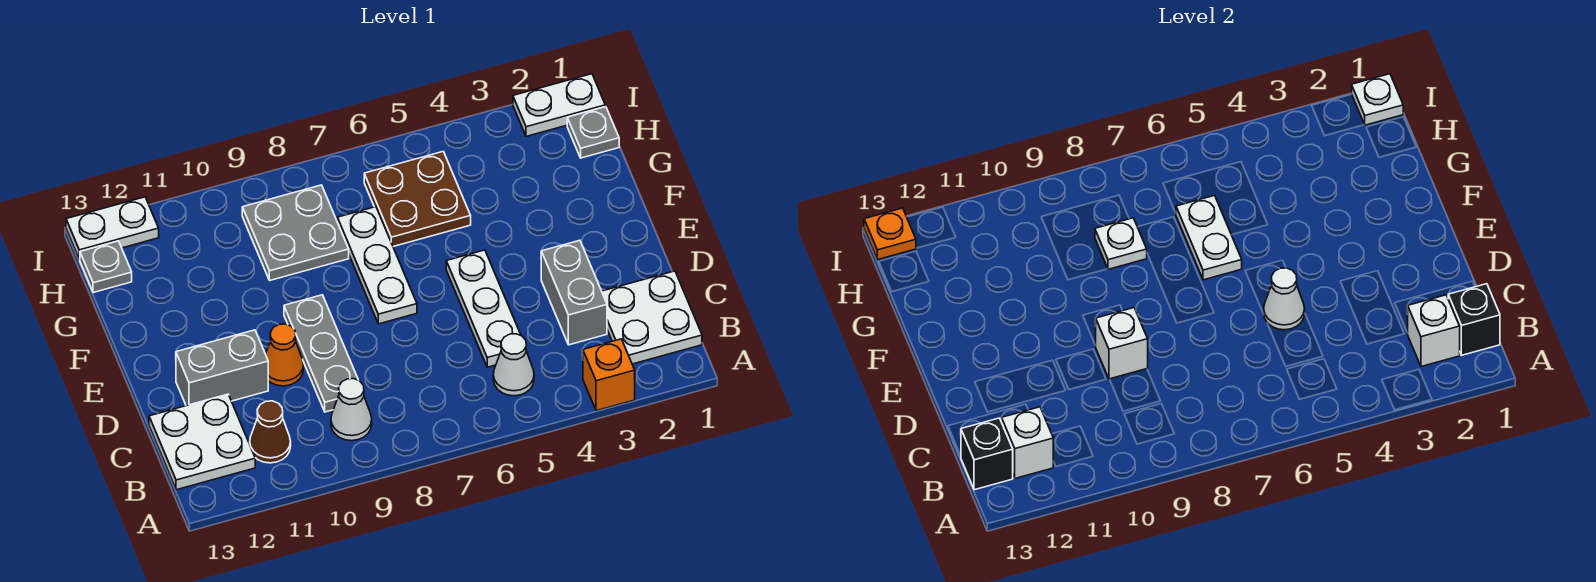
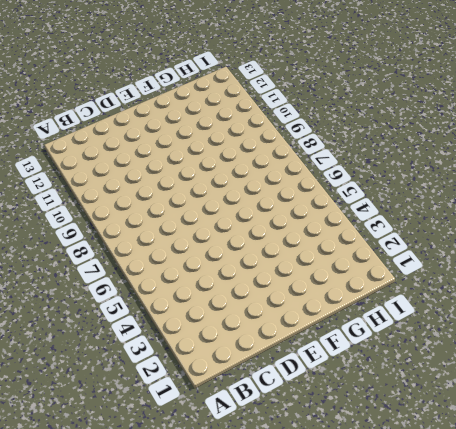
none -> orange brick A3 level 1
none -> white plate B1:C2 level 1
none -> white cone B5 level 1

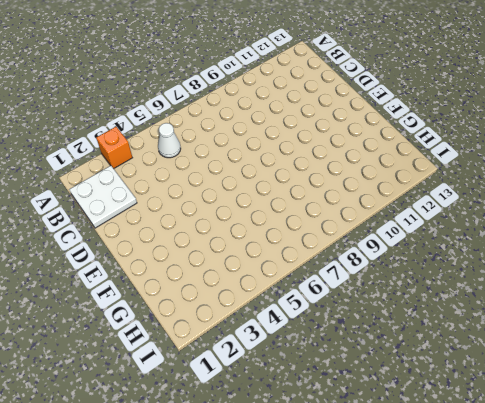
none -> white cone B9 level 1
none -> brown cone B11 level 1
none -> white plate B12:C13 level 1

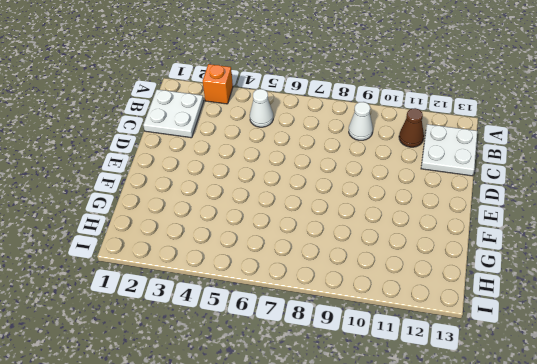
none -> grey brick C3:D3 level 1
none -> white plate C5:E5 level 1
none -> grey plate C9:E9 level 1

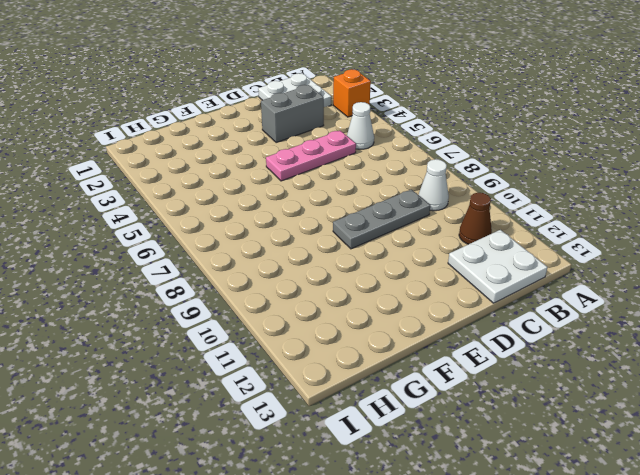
pink plate C5:E5 level 1 -> white plate C5:E5 level 1
none -> orange cone D10 level 1
none -> grey brick D11:D12 level 1
none -> white plate E7:G7 level 1

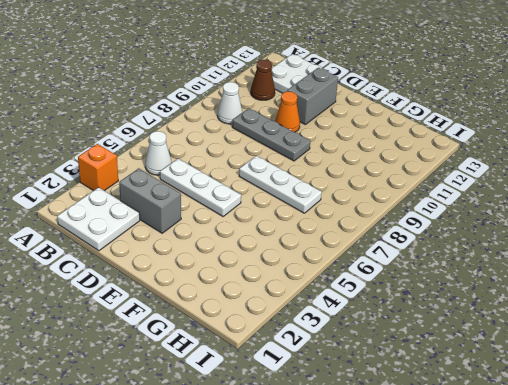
none -> brown plate G5:H6 level 1
none -> grey plate G8:H9 level 1
none -> grey plate H1 level 1

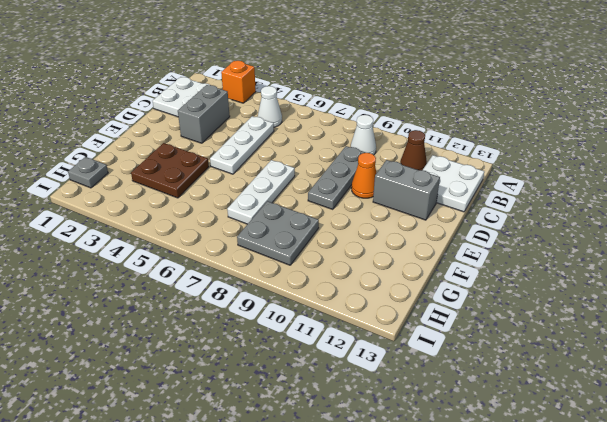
brown plate F3:G4 level 1 -> brown plate G5:H6 level 1
none -> grey plate H13 level 1
none -> white plate I1:I2 level 1
none -> white plate I12:I13 level 1

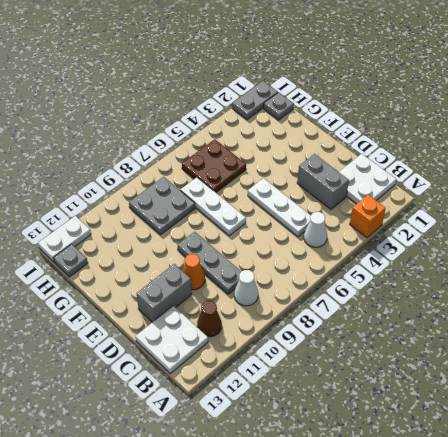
grey plate I1:I2 level 1 -> white plate I1:I2 level 1
none -> black brick B1 level 2
none -> white brick B2 level 2
none -> white brick B12 level 2

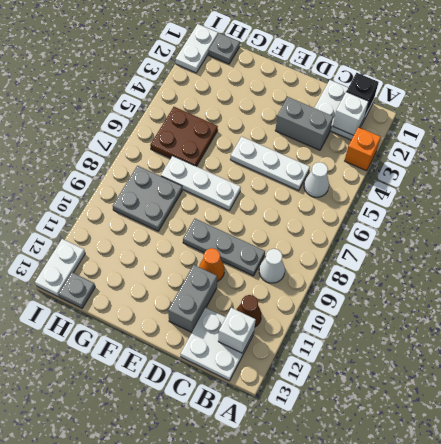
none -> black brick B13 level 2
none -> white cone D5 level 2
none -> white brick D9 level 2

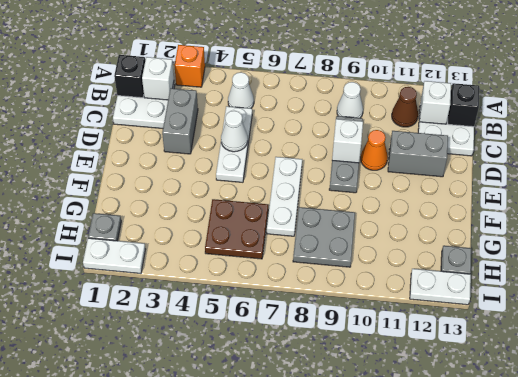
none -> white plate F6:G6 level 2
none -> white plate G8 level 2
none -> white plate I1 level 2

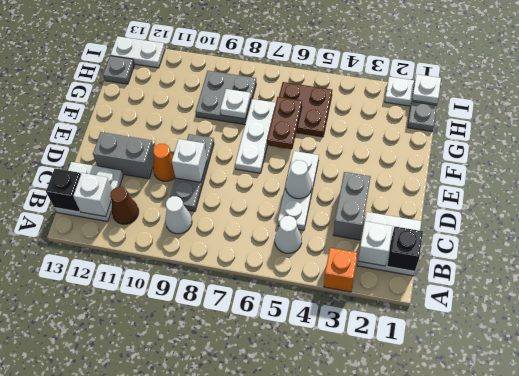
brown plate F6:G6 level 2 -> white plate F6:G6 level 2
none -> orange plate I13 level 2

